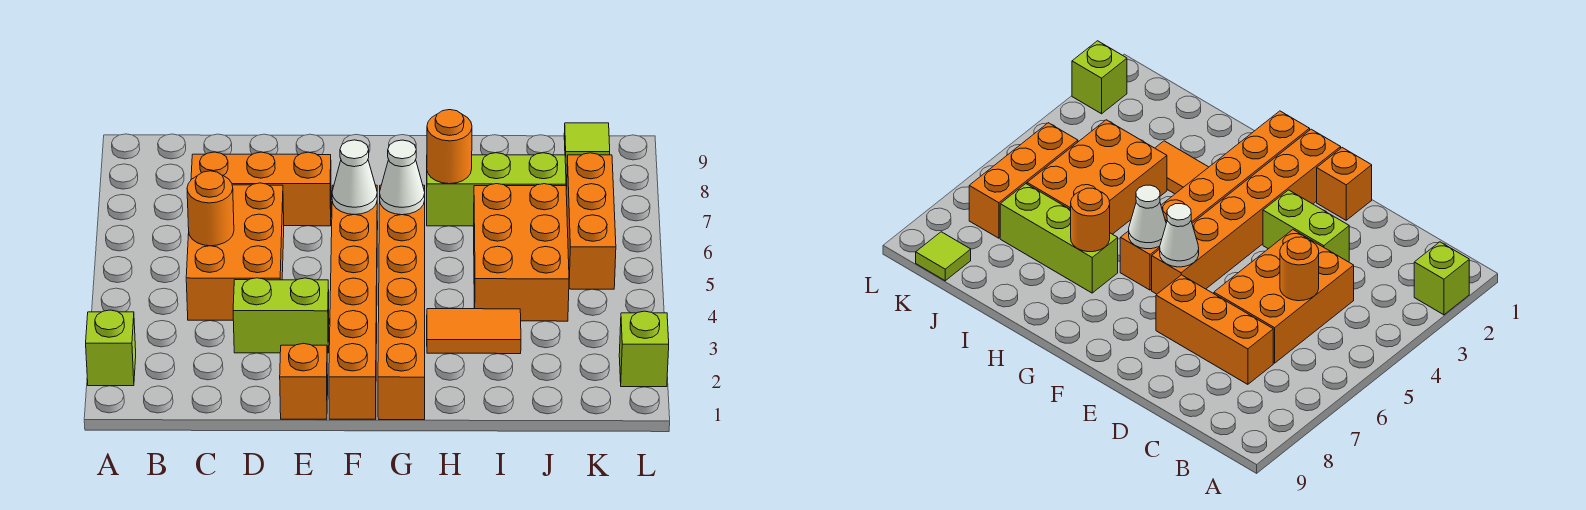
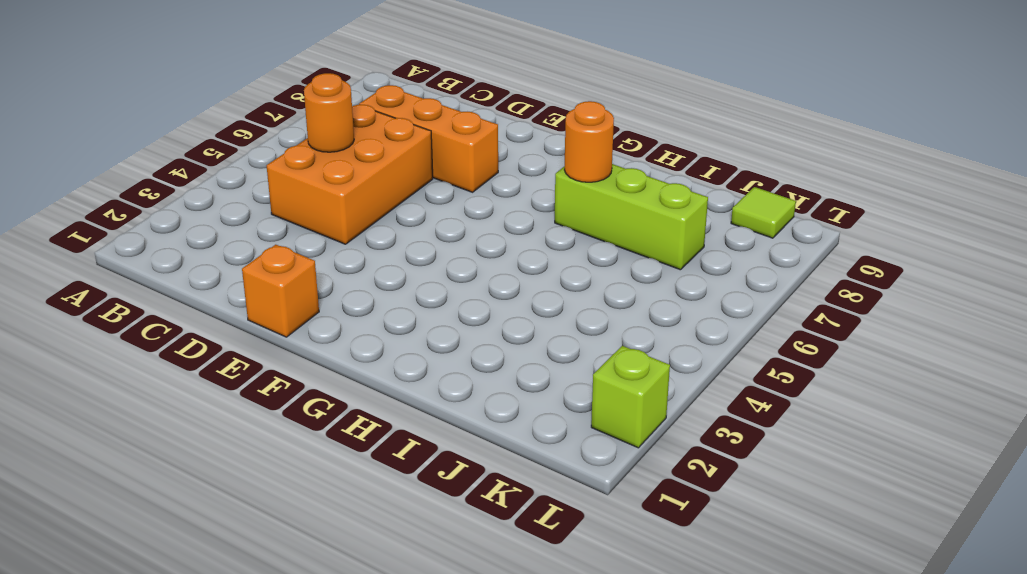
none -> lime brick A2 level 1
none -> lime brick D3:E3 level 1
none -> orange brick F1:F6 level 1

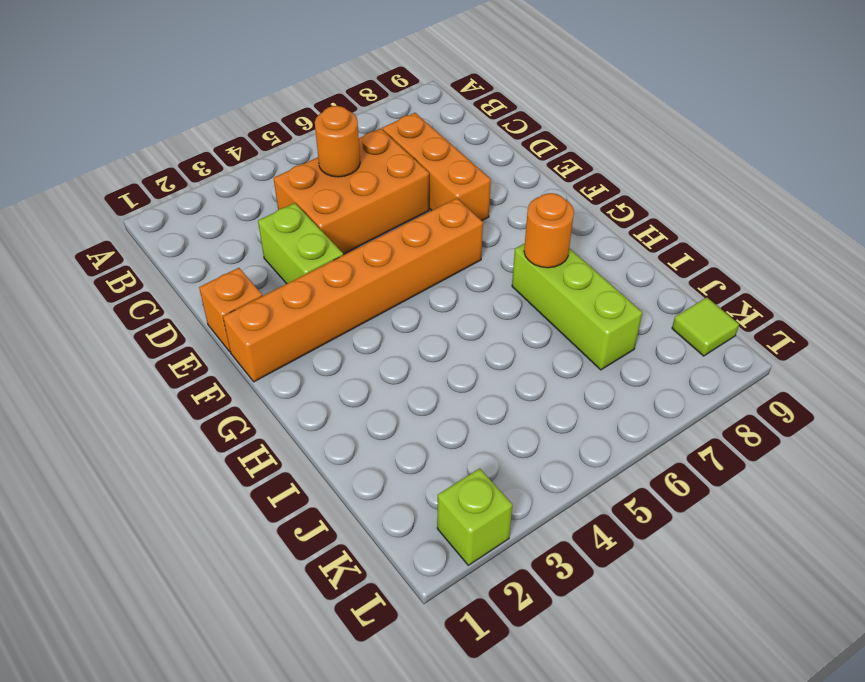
none -> lime brick A2 level 1
none -> orange brick G1:G6 level 1
none -> orange tile H3:I3 level 1

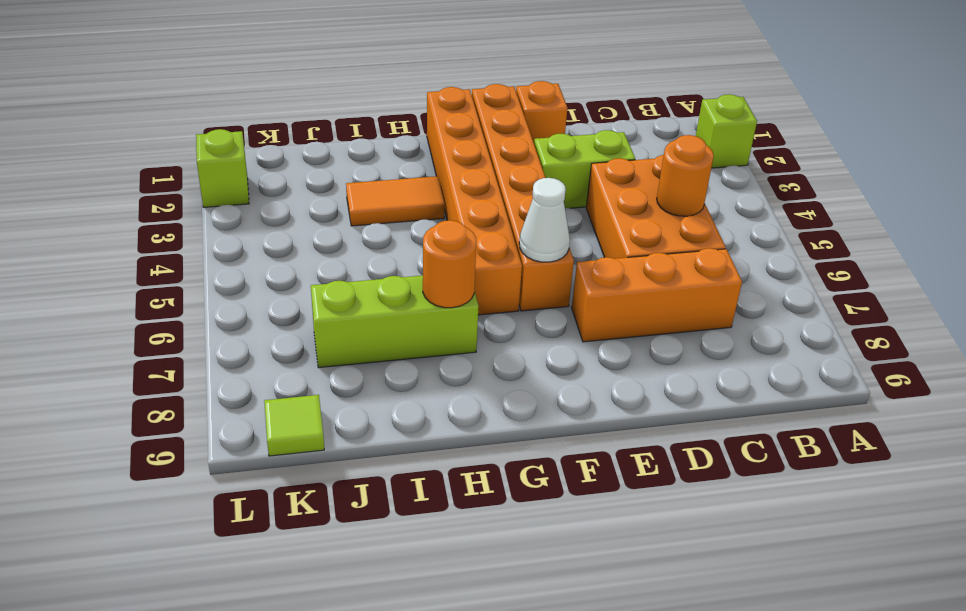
none -> orange brick I4:J6 level 1
none -> orange brick K5:K7 level 1
none -> white cone G6 level 2

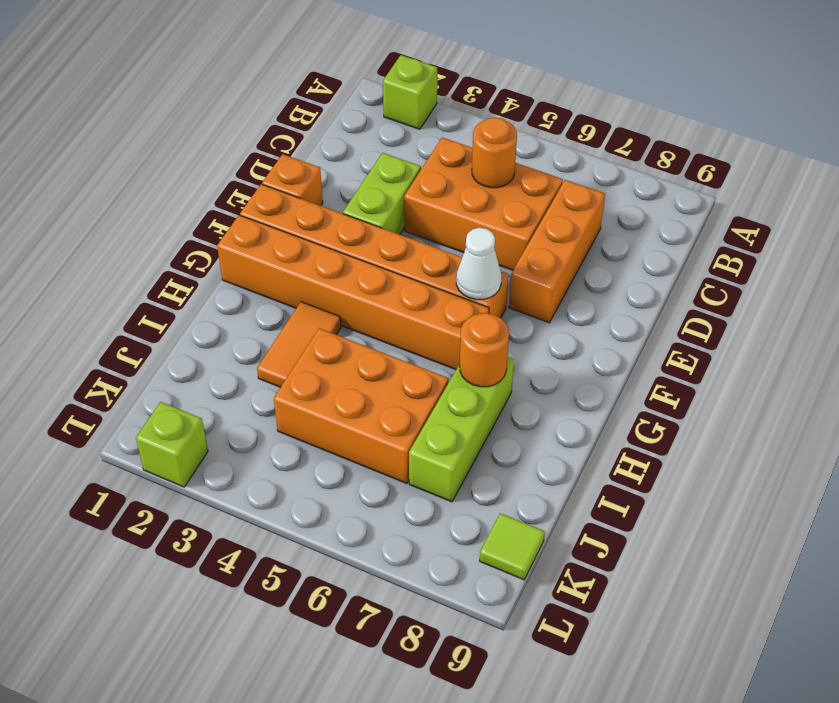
none -> orange brick K5:K7 level 1
none -> white cone G6 level 2

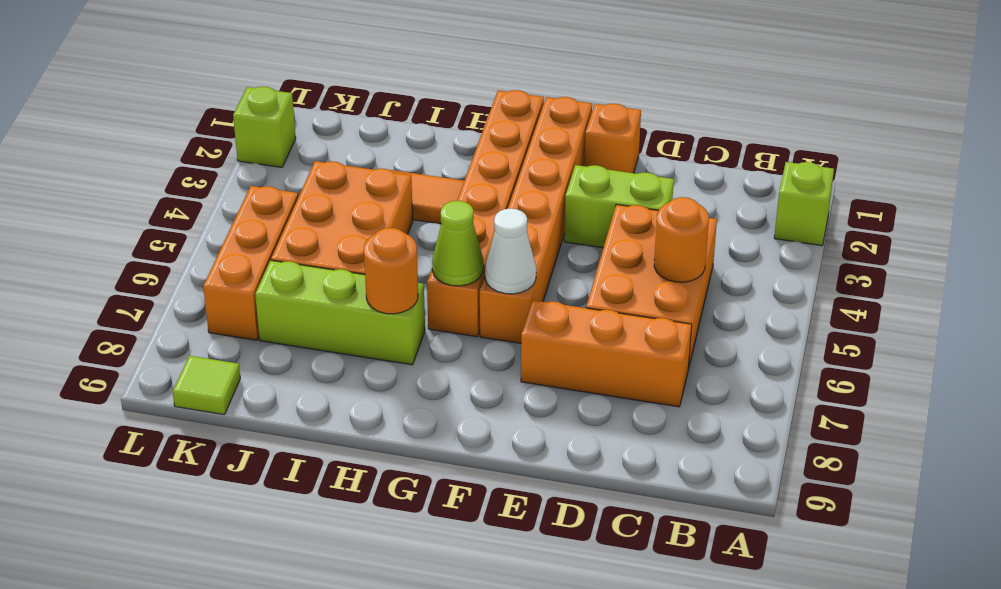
lime cone G6 level 2 -> white cone G6 level 2

